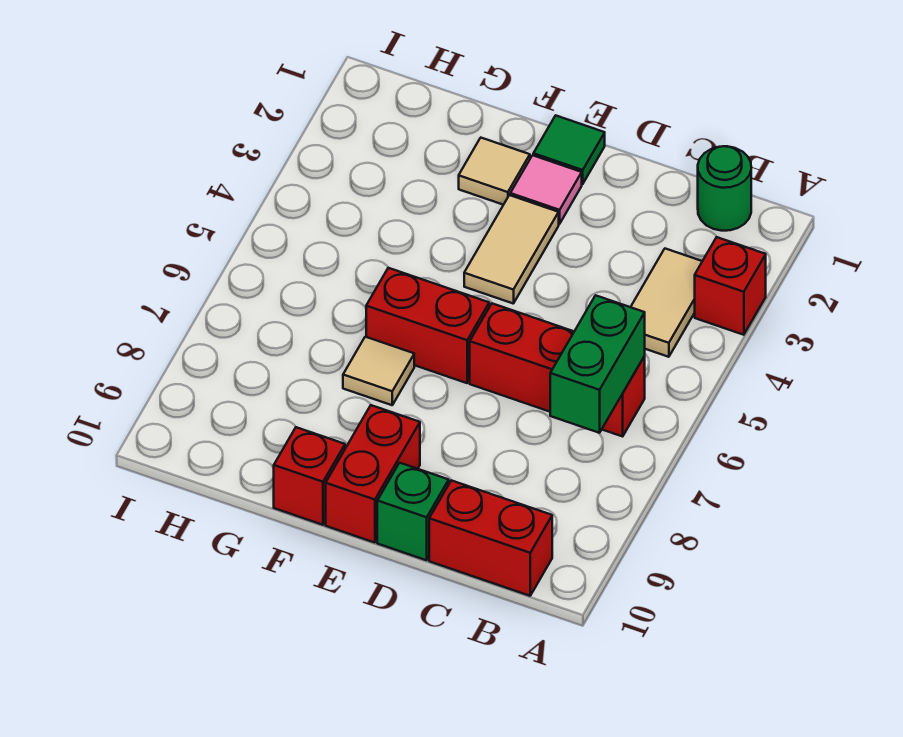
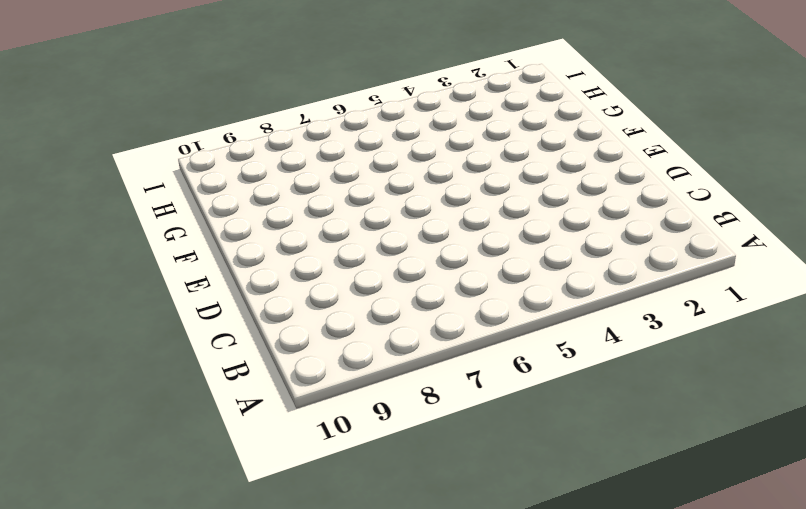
none -> red brick A3 level 1
none -> green round brick B1 level 1
none -> tan tile B3:B4 level 1

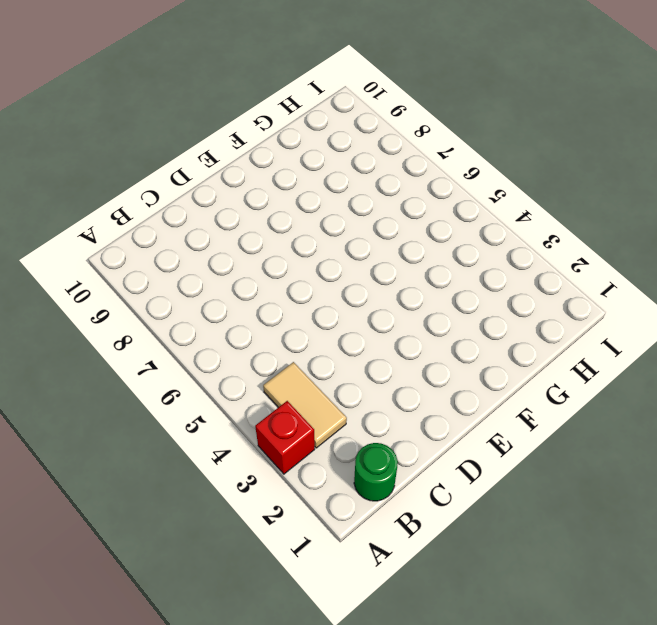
none -> red brick B6:D6 level 1
none -> red brick B10:C10 level 1
none -> green brick D10 level 1

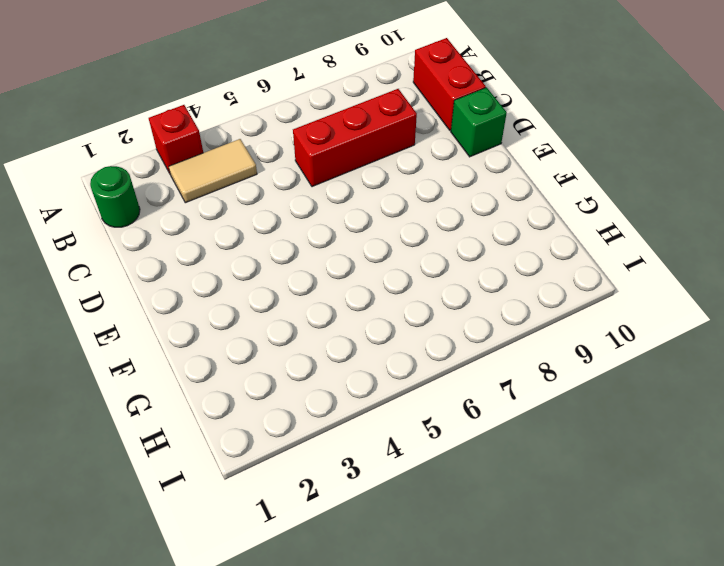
red brick C6:C8 level 1 -> red brick B6:D6 level 1
none -> green tile E1 level 1
none -> pink tile E2 level 1
none -> tan tile E3:E4 level 1

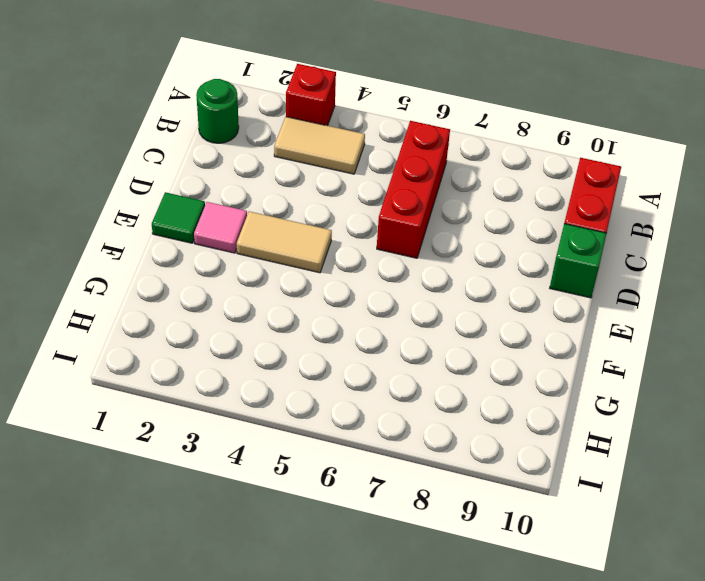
none -> red brick E6:F6 level 1
none -> red brick E9:E10 level 1
none -> tan tile F2 level 1

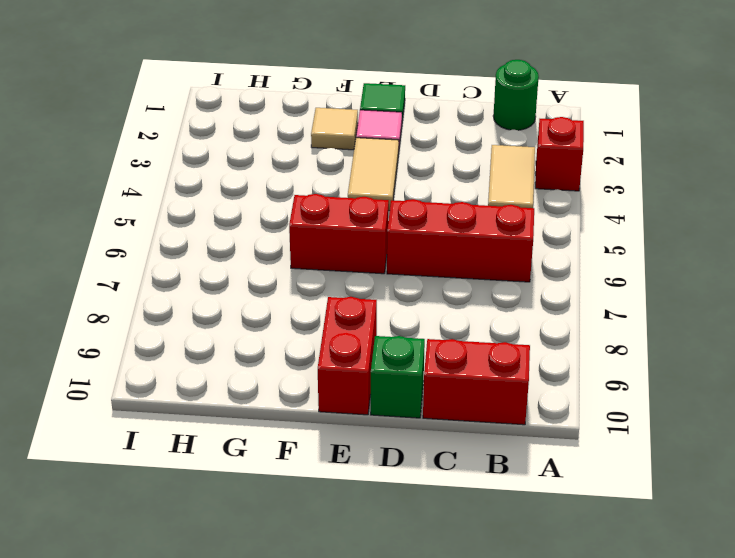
none -> tan tile F7 level 1
none -> red brick F10 level 1
none -> green brick B6:B7 level 2

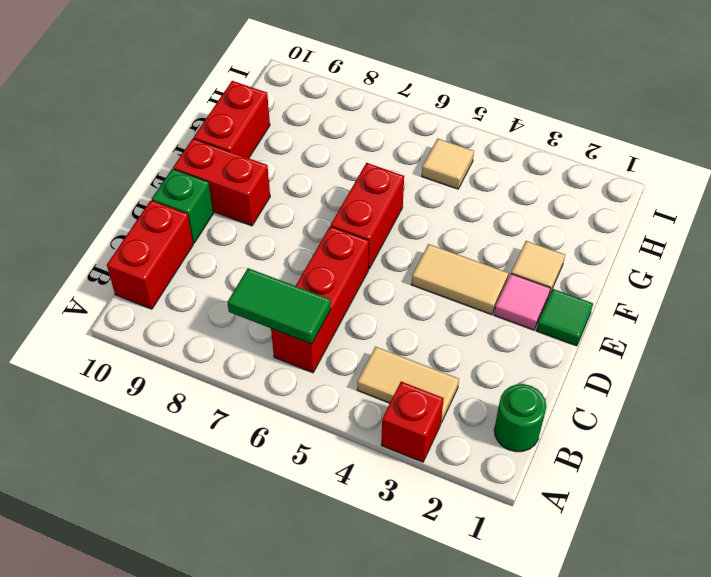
green tile B6:B7 level 2 -> green brick B6:B7 level 2
red brick F10:G10 level 1 -> red brick F10 level 1
tan tile H5 level 1 -> tan tile F7 level 1

